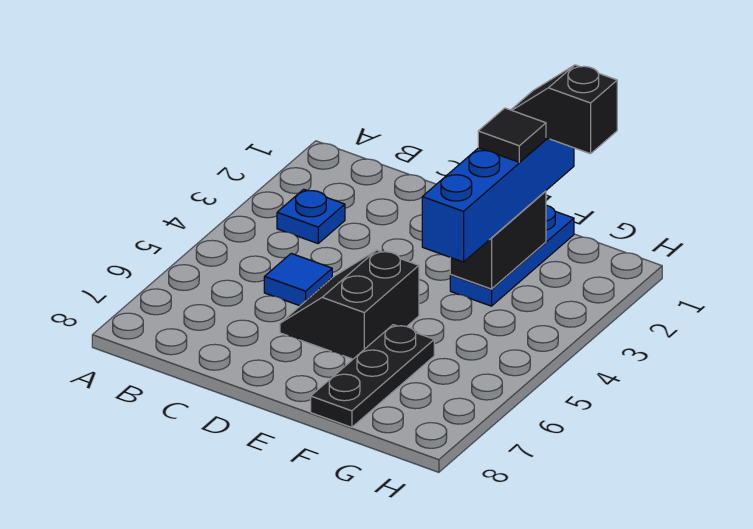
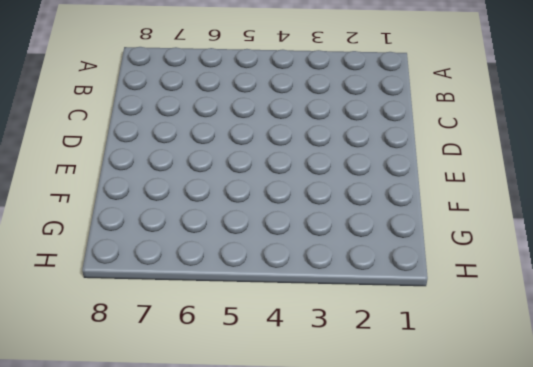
none -> blue plate B3 level 1
none -> blue tile C5 level 1

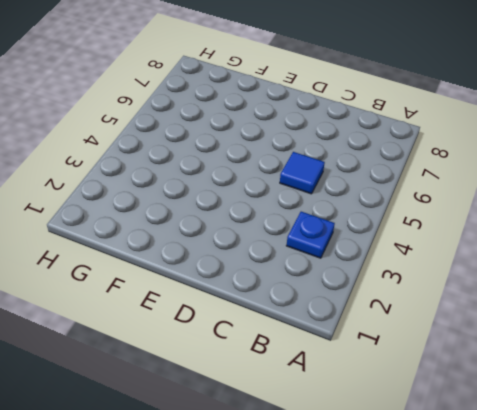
none -> black slope D5:E6 level 1 top E
none -> blue plate F1:F3 level 1

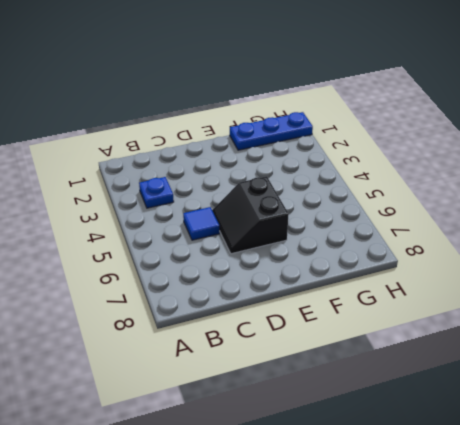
blue plate F1:H1 level 1 -> blue plate F1:F3 level 1
none -> black plate F6:F8 level 1
none -> black brick F2:F3 level 2

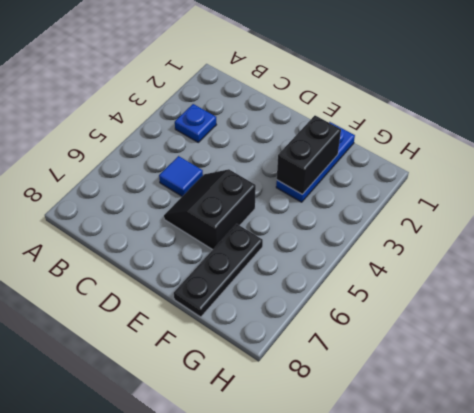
none -> blue brick F1:F4 level 3
none -> black slope F1:G1 level 4 top G

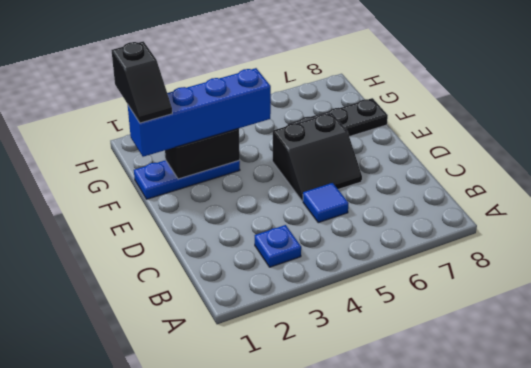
none -> black tile F2 level 4

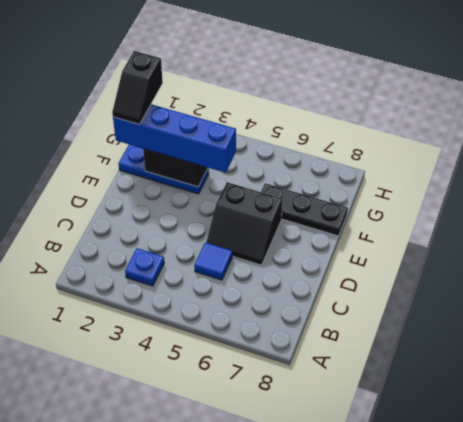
none -> black tile F2 level 4

